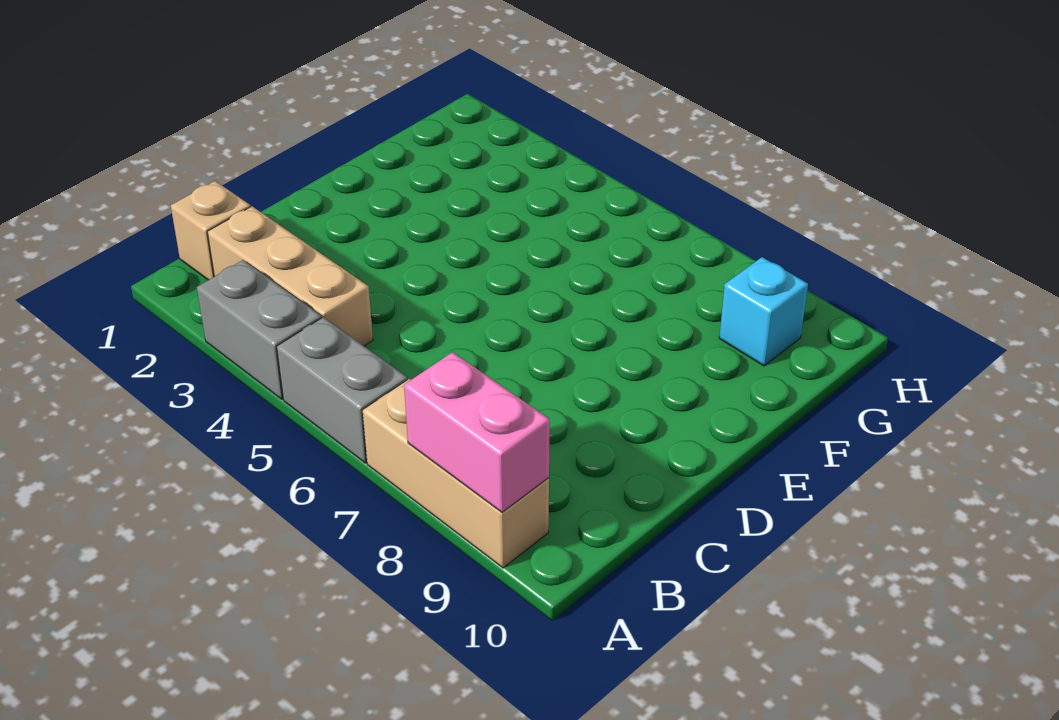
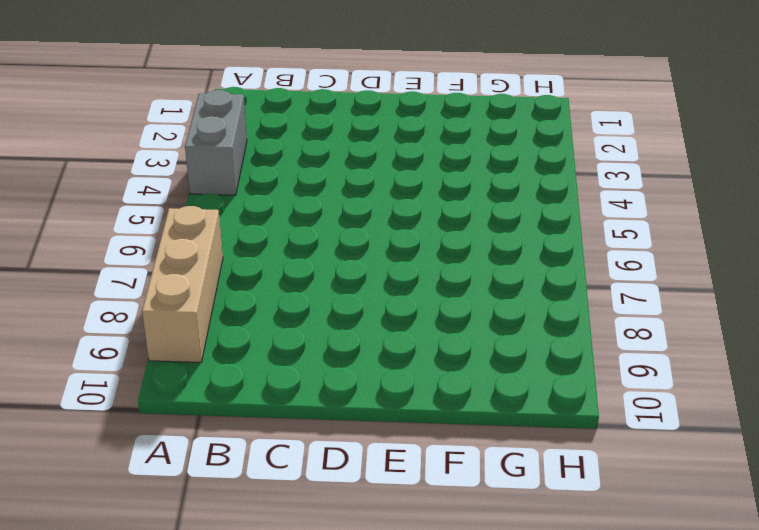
none -> grey brick A5:A6 level 1
none -> tan brick B1 level 1

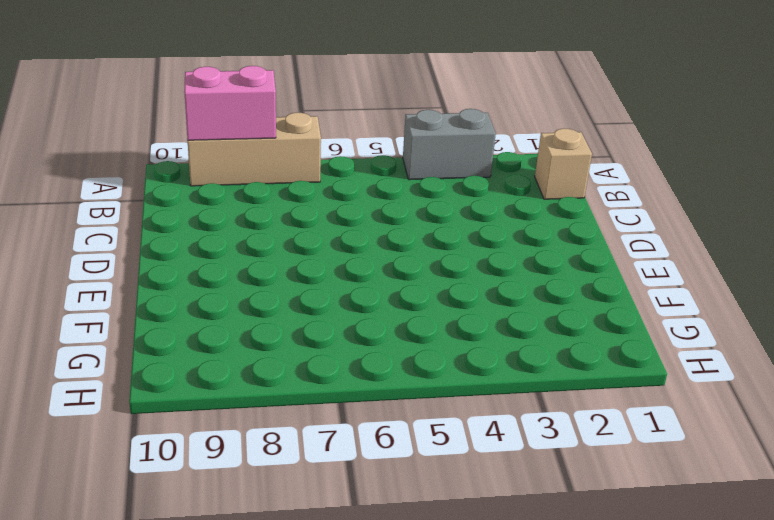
none -> grey brick A5:A6 level 1
none -> tan brick B2:B4 level 1

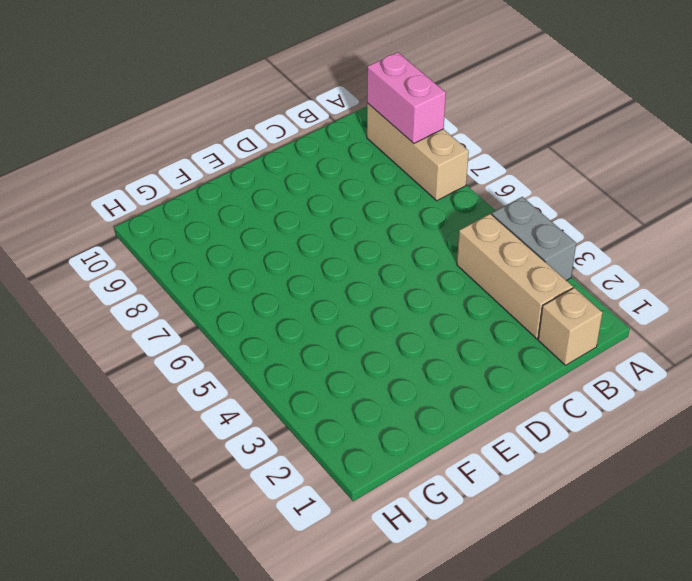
none -> grey brick A5:A6 level 1
none -> cyan brick G9 level 1

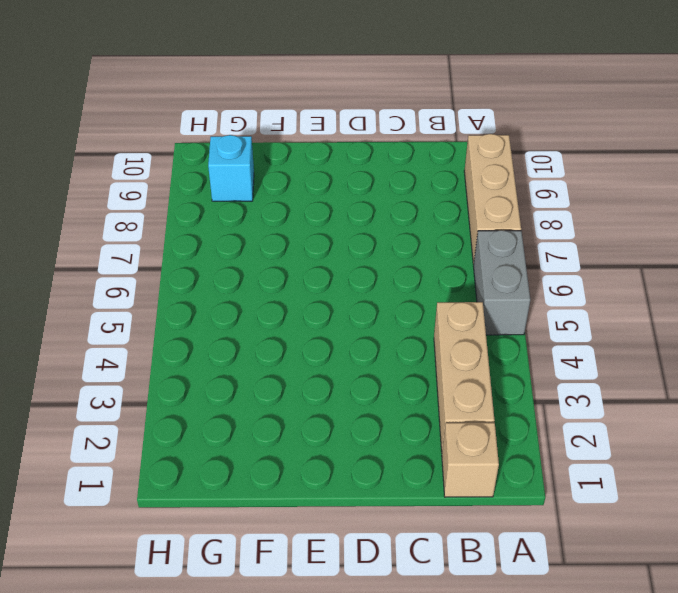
none -> grey brick A3:A4 level 1
none -> pink brick A8:A9 level 2

